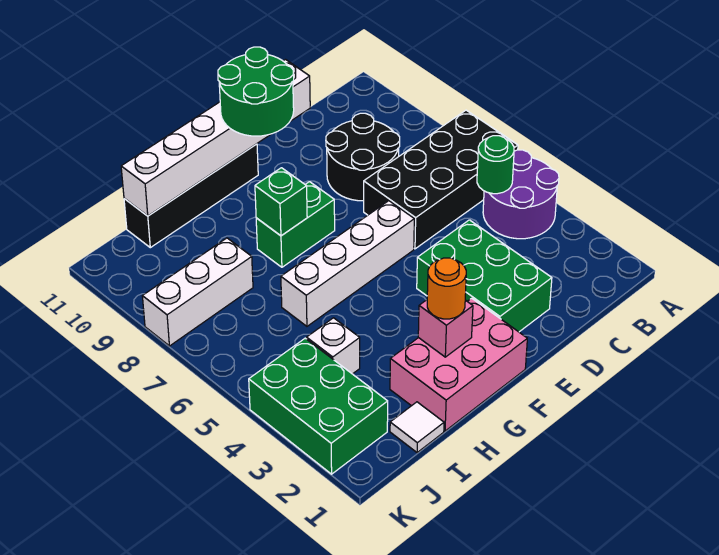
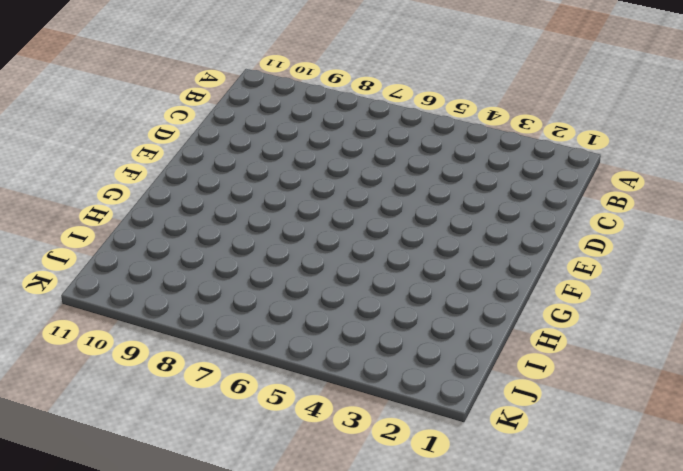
none -> purple round brick A4:B5 level 1
none -> black brick A6:D7 level 1
none -> black round brick C8:D9 level 1

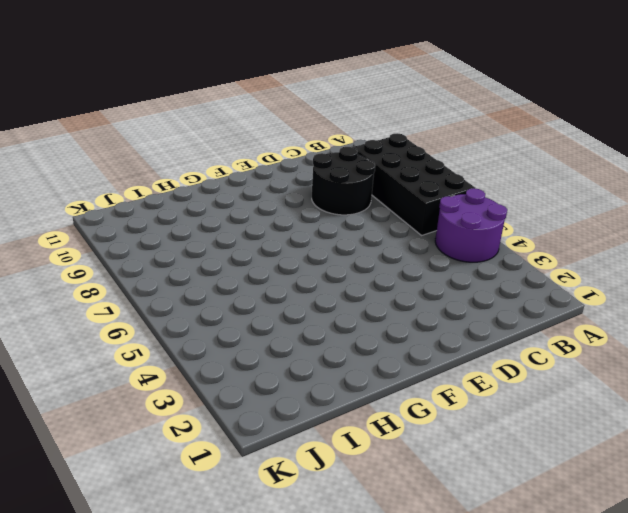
black brick A6:B9 level 1 -> black brick A6:D7 level 1
none -> green brick D2:E4 level 1
none -> white brick E6:H6 level 1
none -> pink brick F1:H2 level 1

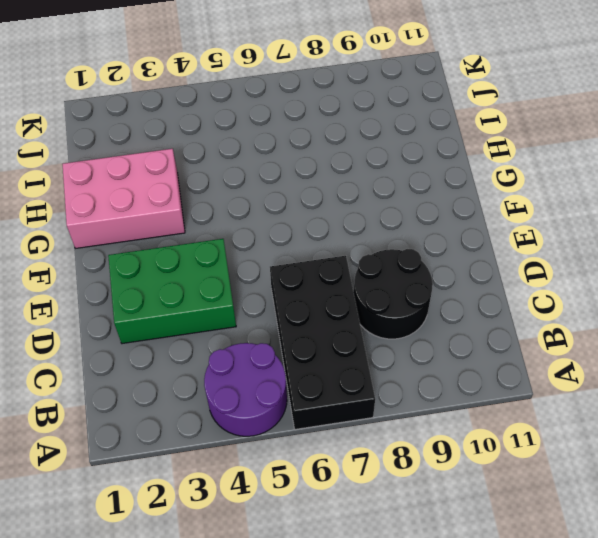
pink brick G1:H3 level 1 -> pink brick F1:H2 level 1
none -> white brick E6:H6 level 1
none -> green brick F8:G8 level 1
none -> black brick F11:I11 level 1

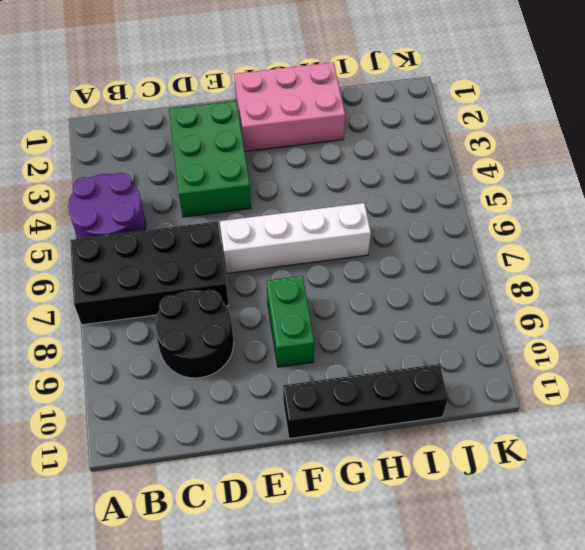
green brick F8:F9 level 1 -> green brick F8:G8 level 1
none -> white tile I1 level 1
none -> white brick I4 level 1
none -> white brick I8:K8 level 1

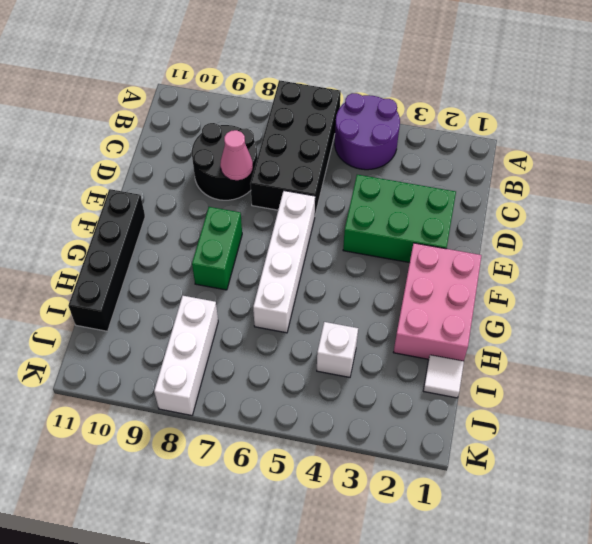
pink cone D8 level 2 -> none
none -> green brick J2:K4 level 1
none -> green round brick B5 level 2
none -> white brick D11:I11 level 2

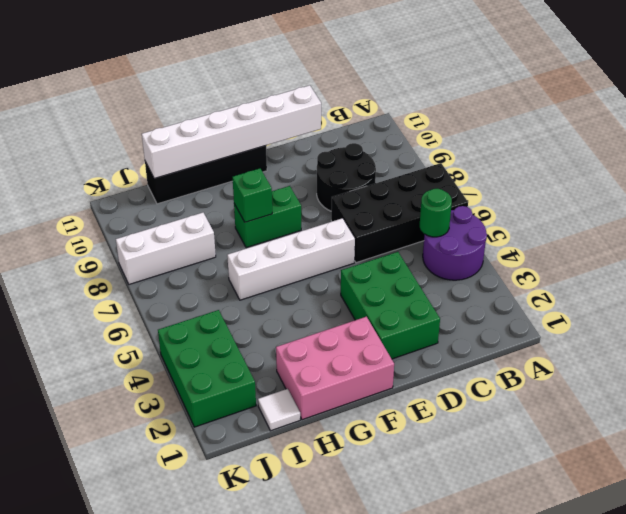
none -> white brick I4 level 1
none -> pink brick G2 level 2
none -> green round brick E10:F11 level 3

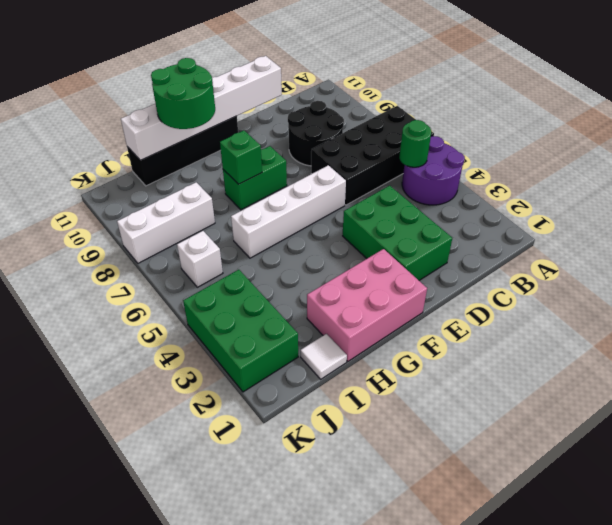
green round brick G10:H11 level 3 -> green round brick E10:F11 level 3
white brick J6 level 1 -> white brick I4 level 1
none -> pink brick G2 level 2
none -> orange round brick G2 level 3

